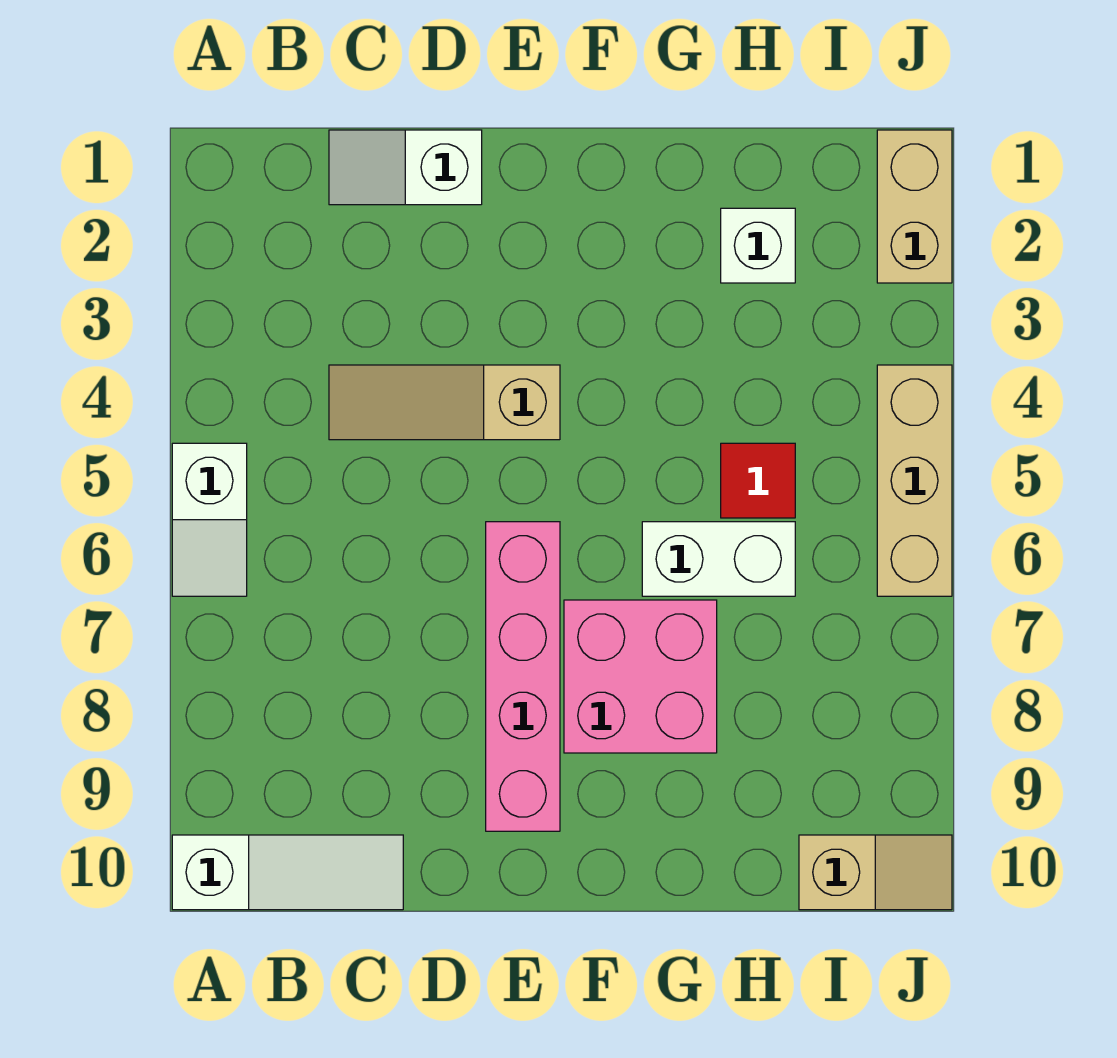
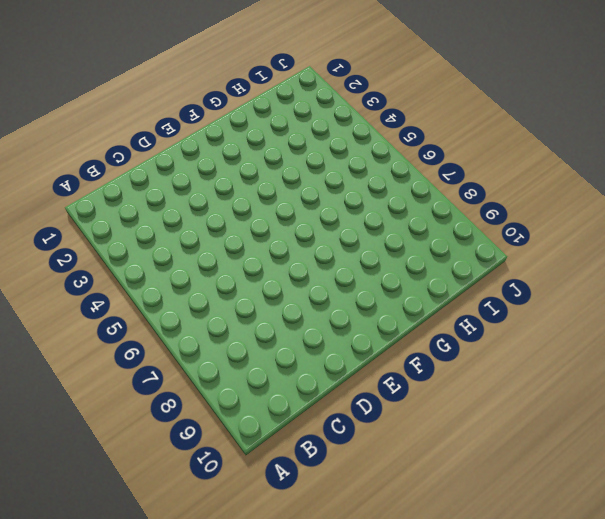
none -> white slope A5:A6 level 1 top 5
none -> white slope A10:C10 level 1 top A
none -> white slope C1:D1 level 1 top D

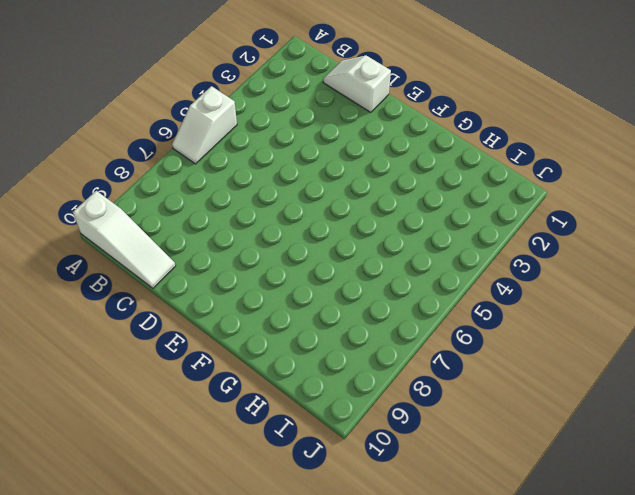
none -> tan slope C4:E4 level 1 top E
none -> pink brick E6:E9 level 1
none -> pink brick F7:G8 level 1

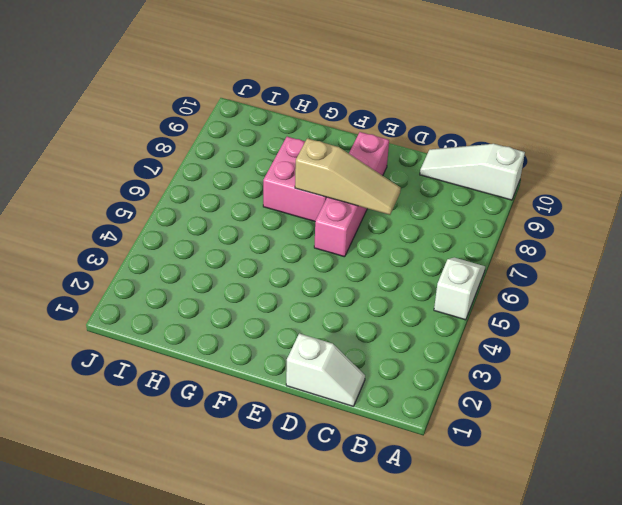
tan slope D7:F7 level 2 top F -> tan slope C4:E4 level 1 top E
none -> white brick G6:H6 level 1
none -> white brick H2 level 1
none -> red tile H5 level 1

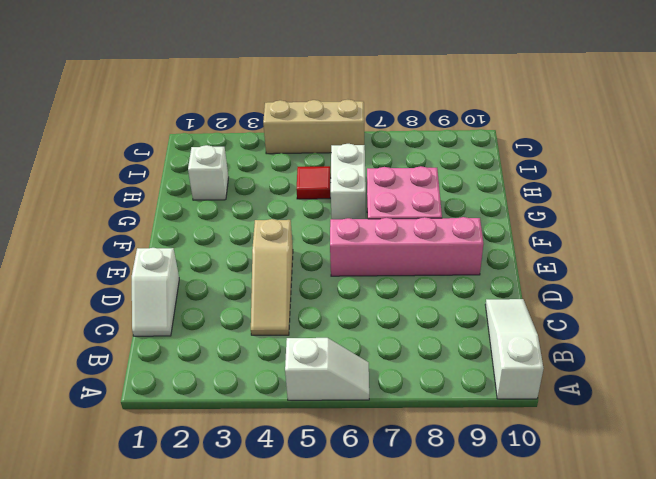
none -> tan slope I10:J10 level 1 top I
none -> tan brick J1:J2 level 1

